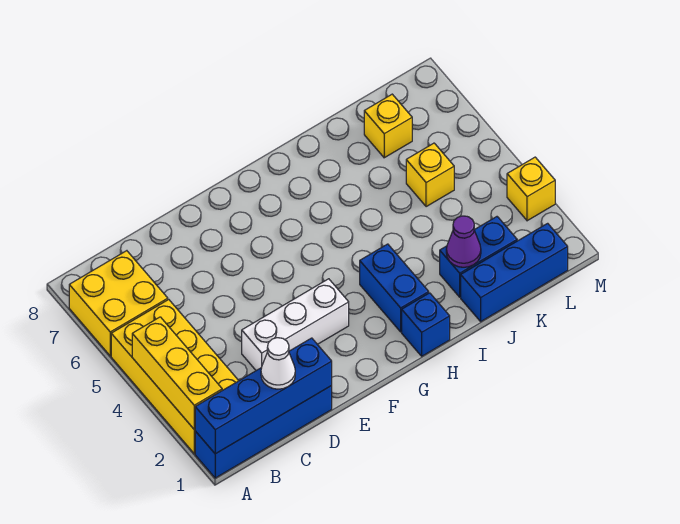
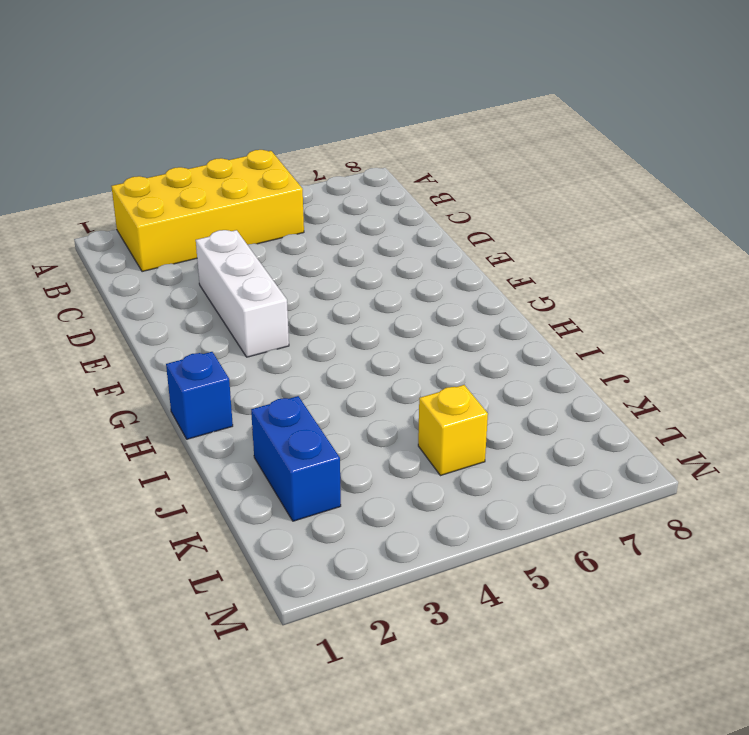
none -> blue brick A1:D1 level 1
none -> yellow brick A6:B7 level 1
none -> blue brick H2:H3 level 1

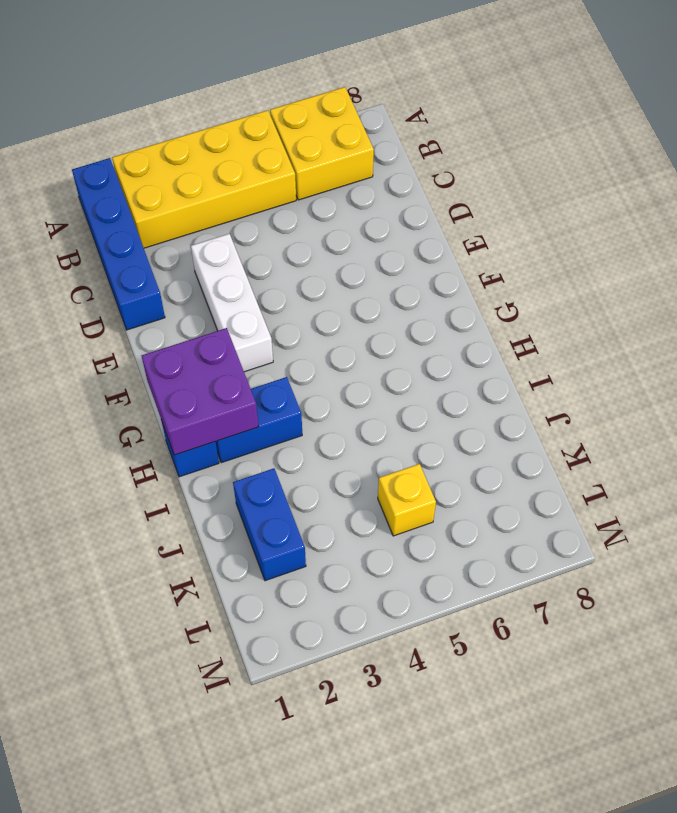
purple brick G1:H2 level 2 -> none
none -> blue brick J1:L1 level 1
none -> yellow brick K7 level 1
none -> yellow brick M3 level 1

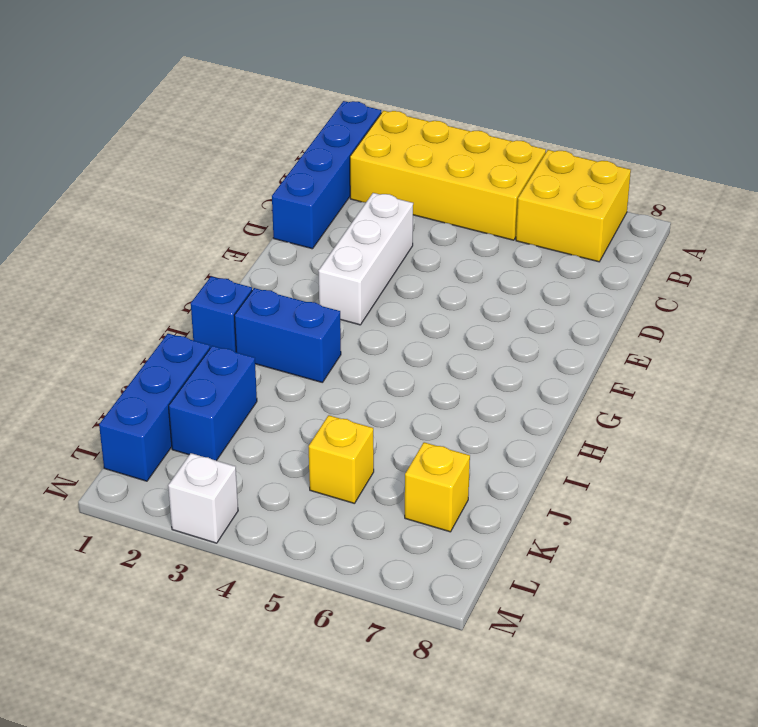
white brick M3 level 1 -> yellow brick M3 level 1
none -> blue brick A1:D1 level 2
none -> yellow brick A2:A4 level 2
none -> purple cone J2 level 2

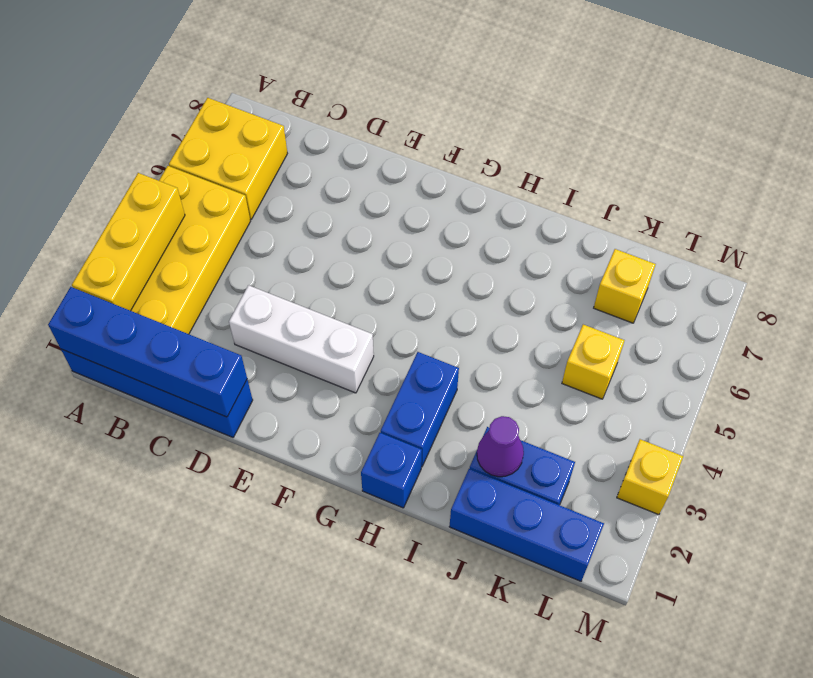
none -> white cone C1 level 3

